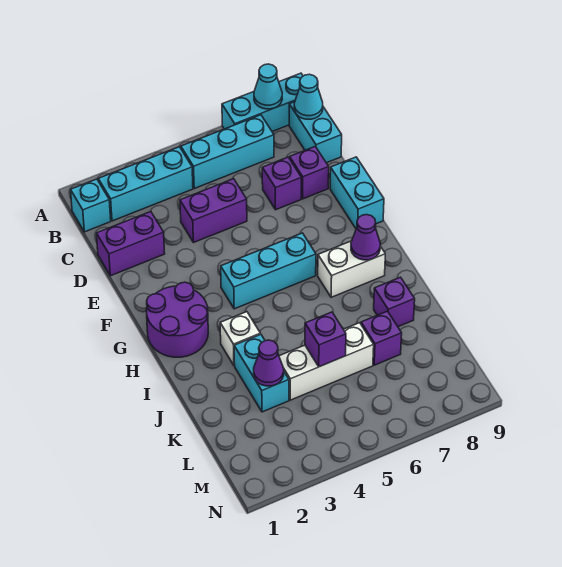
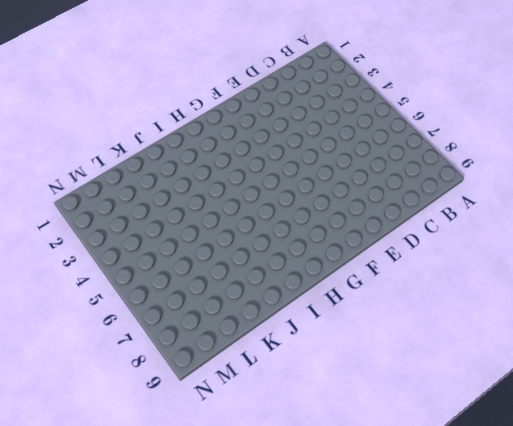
none -> cyan brick A7:A9 level 1
none -> cyan brick B1 level 1
none -> cyan brick B2:B4 level 1

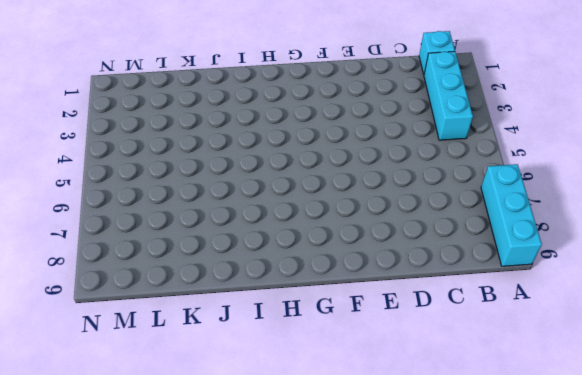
none -> cyan brick B5:B7 level 1
none -> cyan brick B9:C9 level 1
none -> purple brick D1:D2 level 1

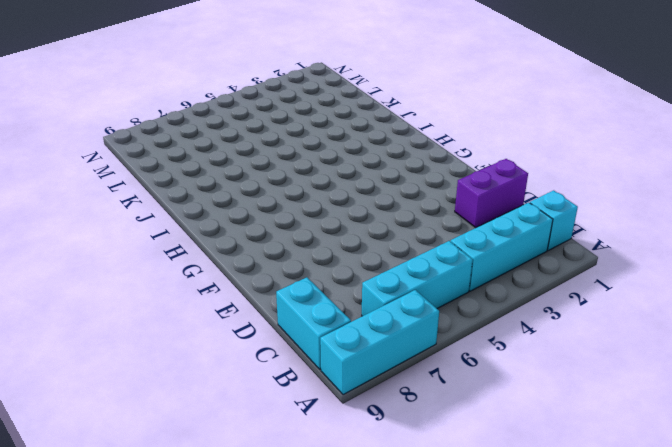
none -> purple brick D4:D5 level 1
none -> purple brick D7 level 1
none -> purple brick D8 level 1

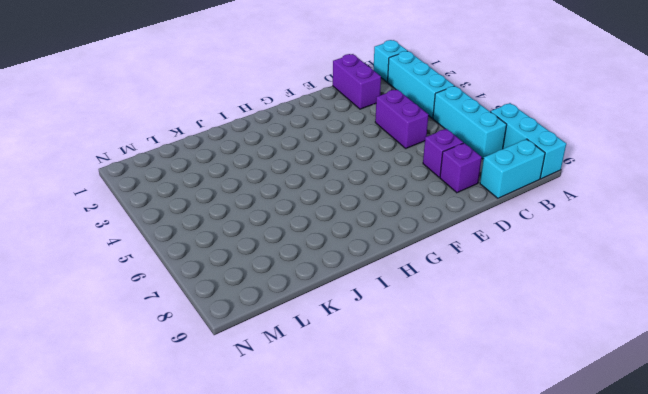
none -> cyan brick E9:F9 level 1
none -> purple round brick G1:H2 level 1
none -> cyan brick G4:G6 level 1

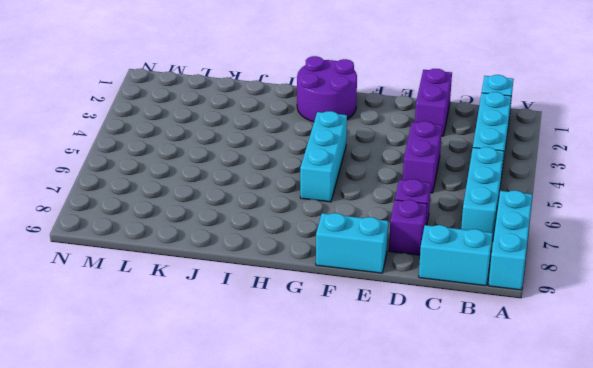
none -> white brick H7:H8 level 1
none -> white brick I3 level 1
none -> cyan brick J3:K3 level 1

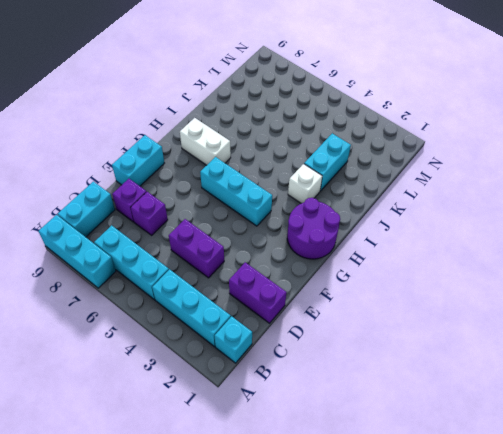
none -> purple brick J8 level 1
none -> white brick K4:K6 level 1
none -> purple brick K7 level 1

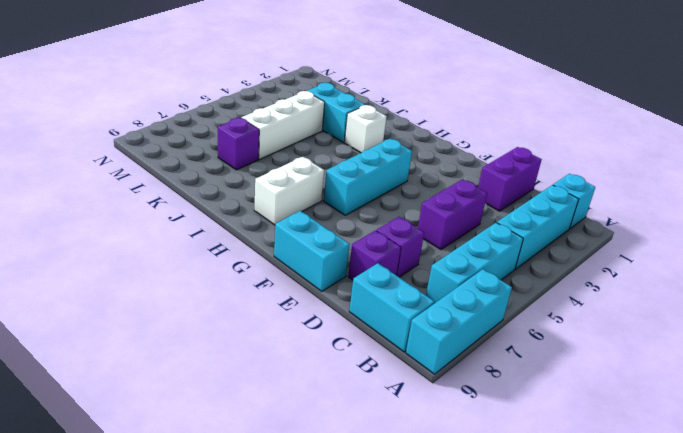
none -> purple round brick G1:H2 level 1
none -> purple brick J8 level 1
none -> cyan cone A8 level 2

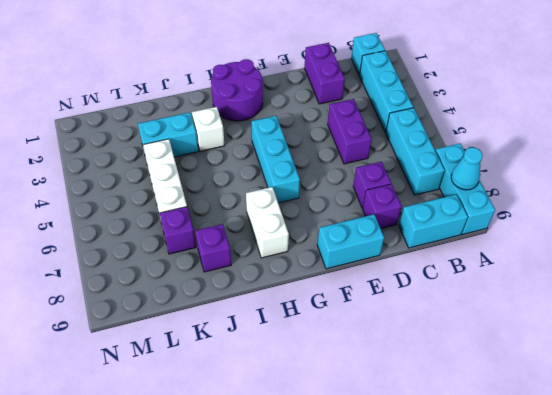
none -> cyan cone B9 level 2
none -> purple cone H8 level 2
none -> purple cone K3 level 2

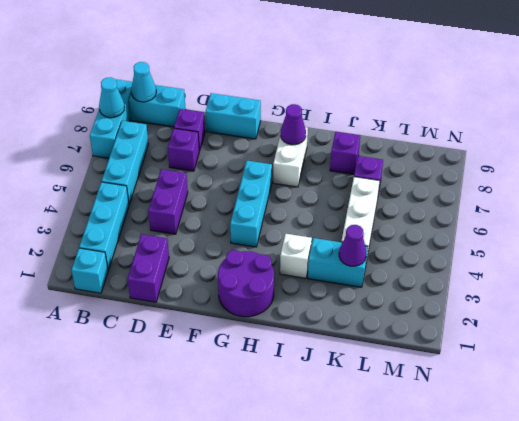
none -> purple brick K5 level 2

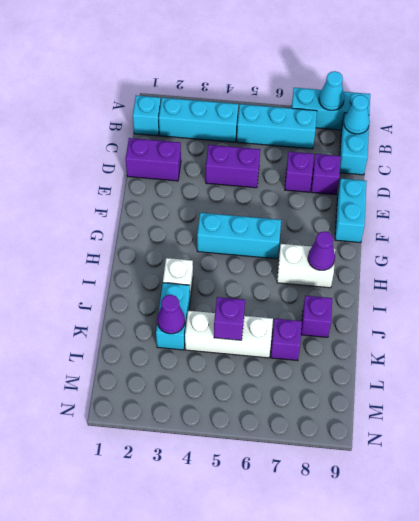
none -> purple round brick G1:H2 level 1

